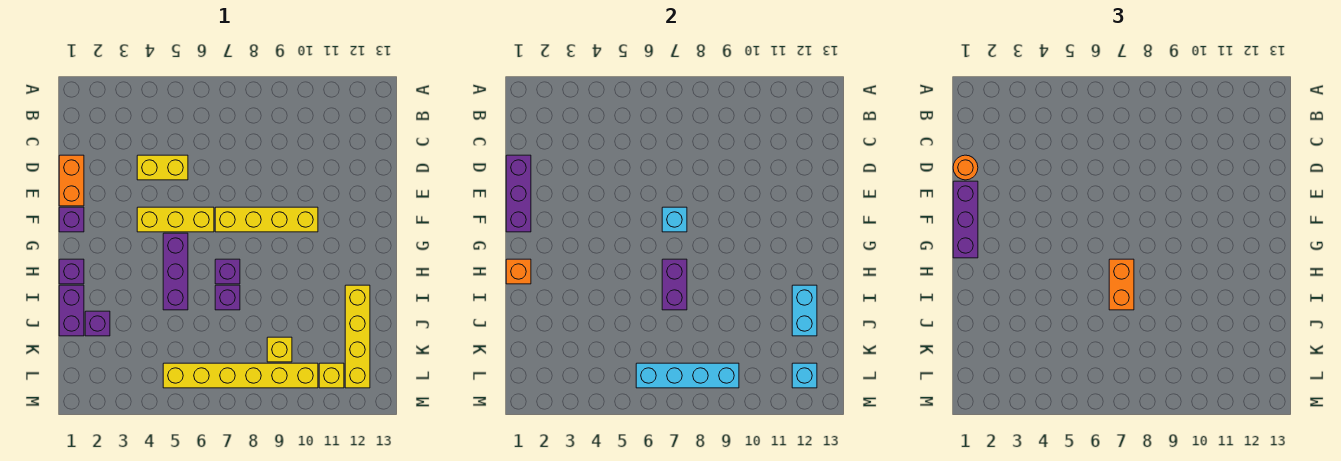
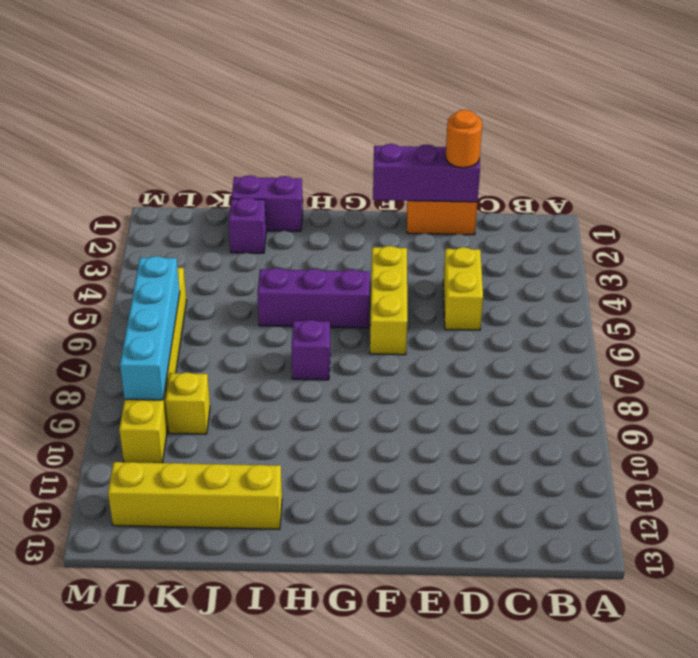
none -> purple brick F1 level 1
none -> yellow brick F7:F10 level 1
none -> purple brick H1 level 1

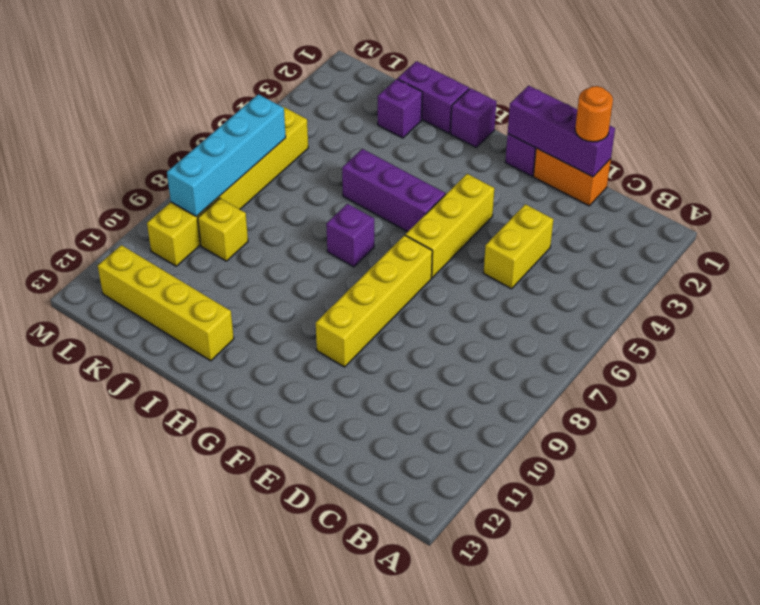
none -> purple brick I7 level 1
none -> yellow brick L11 level 1
none -> cyan brick F7 level 2

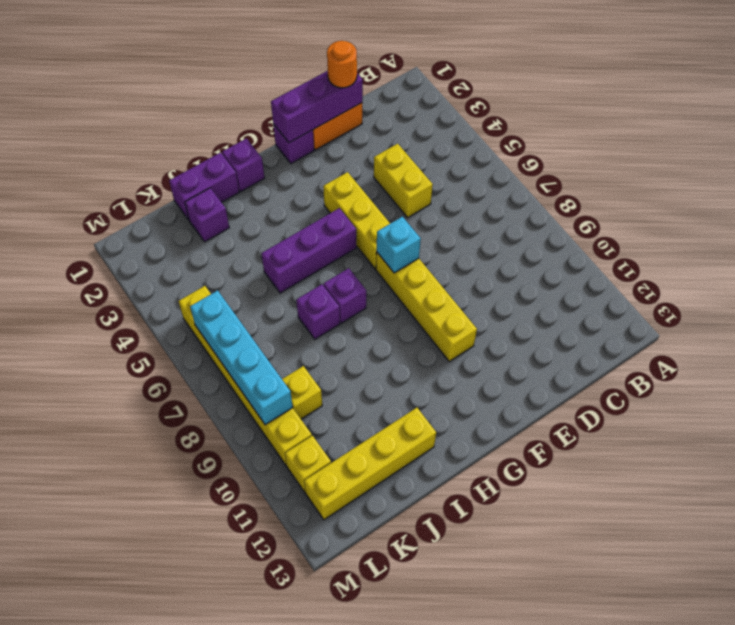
none -> orange brick H1 level 2
none -> purple brick H7:I7 level 2
none -> cyan brick I12:J12 level 2

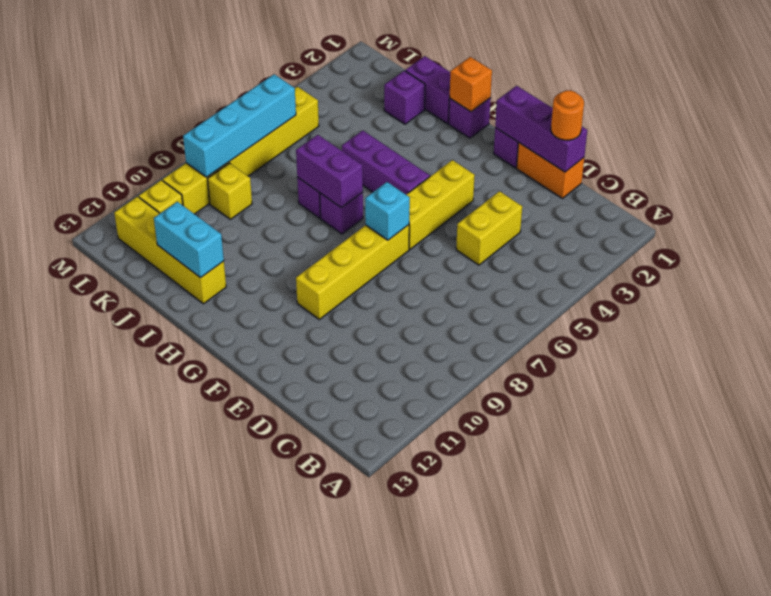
none -> cyan brick L12 level 2
none -> purple brick E1:G1 level 3
none -> orange brick H7:I7 level 3

